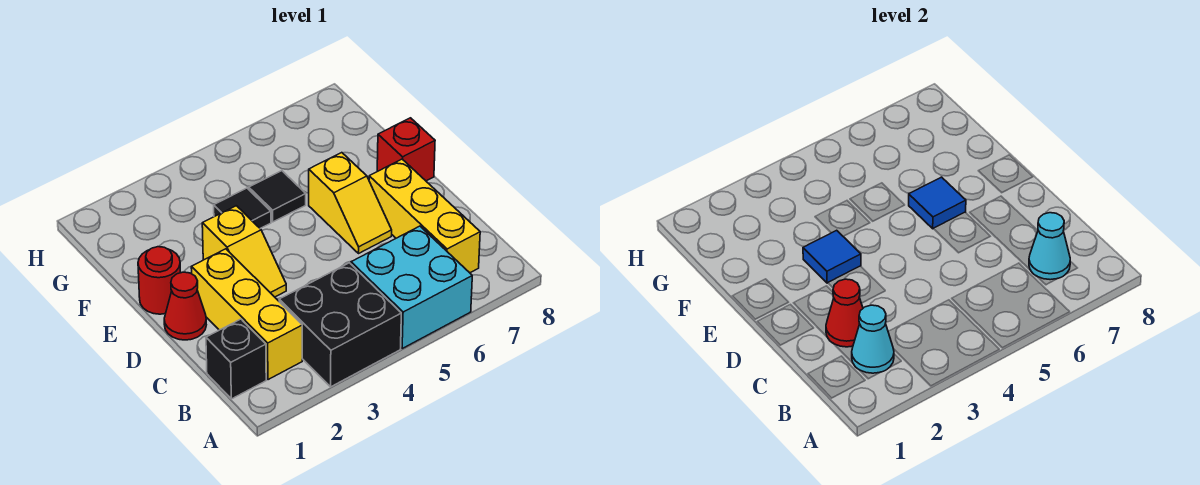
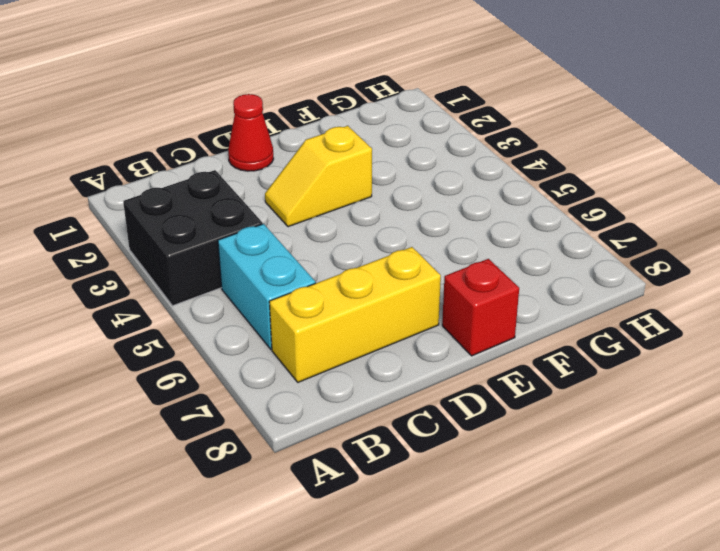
cyan brick B5:B6 level 1 -> cyan brick A5:B6 level 1
none -> black brick B1 level 1
none -> yellow brick B2:D2 level 1
none -> yellow slope D6:E6 level 1 top E

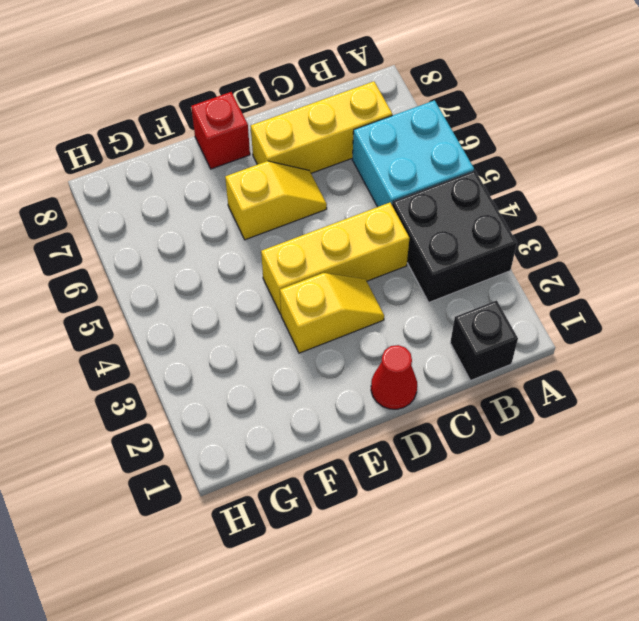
yellow brick C4:E4 level 1 -> yellow brick B2:D2 level 1
none -> red round brick E1 level 1
none -> black tile F4 level 1
none -> black tile F5 level 1

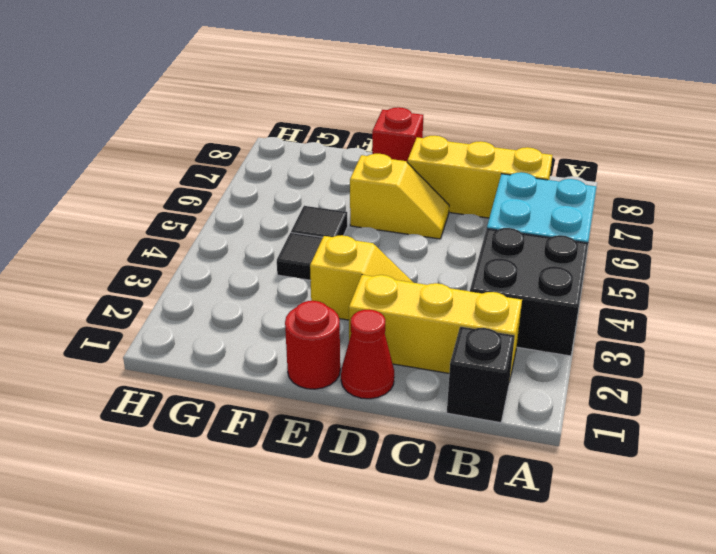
none -> cyan cone B2 level 2
none -> cyan cone B7 level 2
none -> red cone C2 level 2

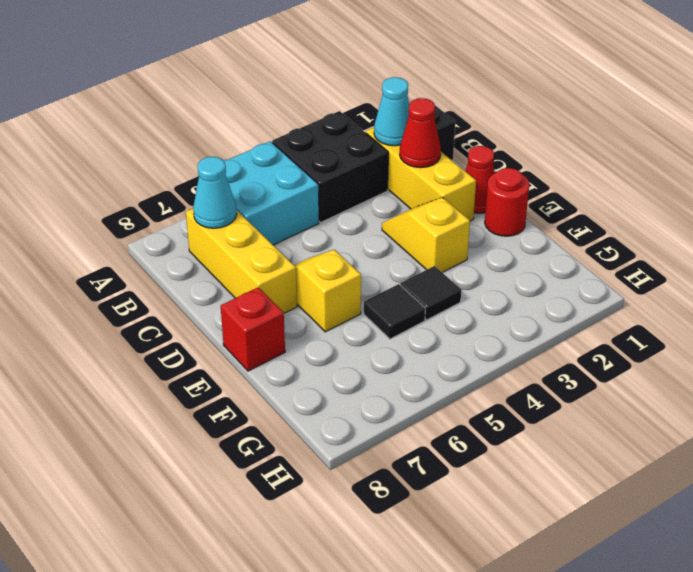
none -> blue tile E3 level 2
none -> blue tile E6 level 2

